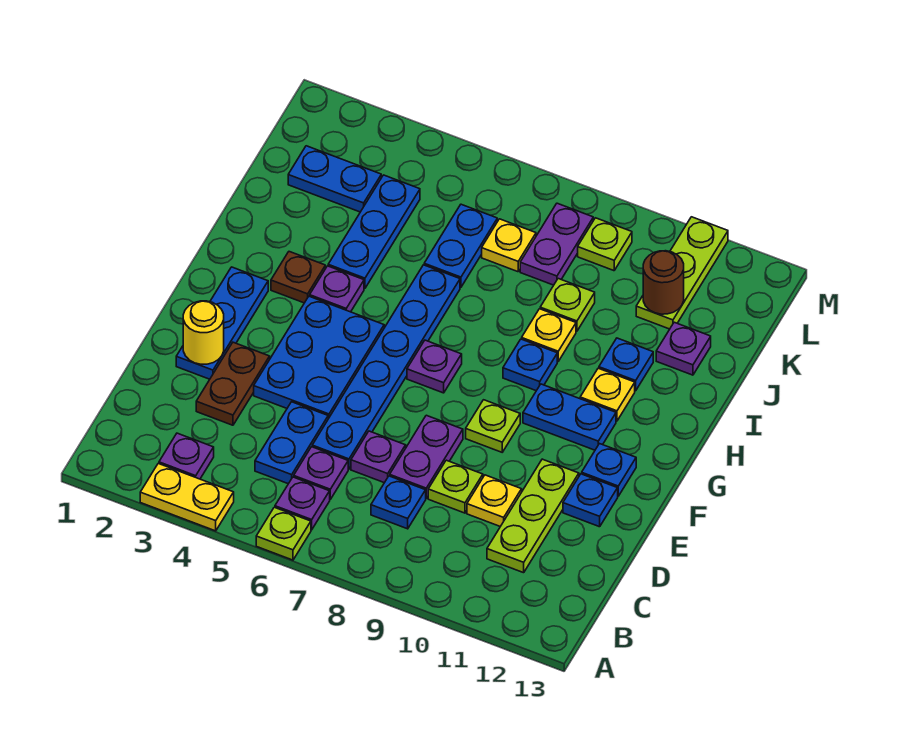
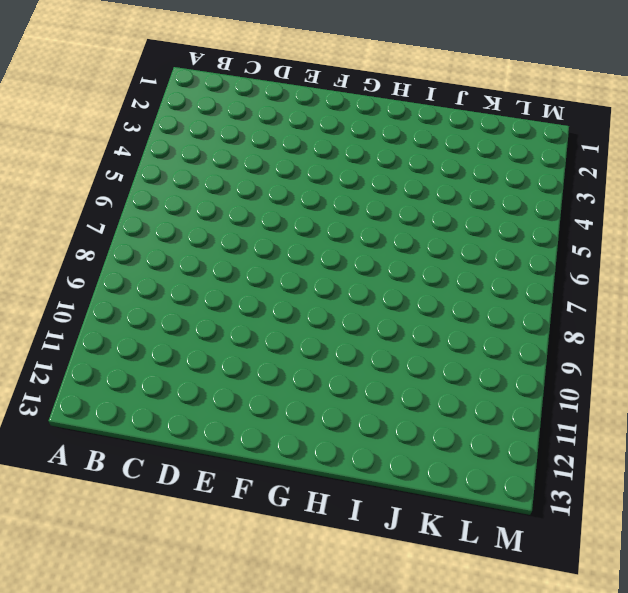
none -> yellow plate A3:A4 level 1
none -> lime plate A6 level 1
none -> purple plate B3 level 1
none -> purple plate B6 level 1

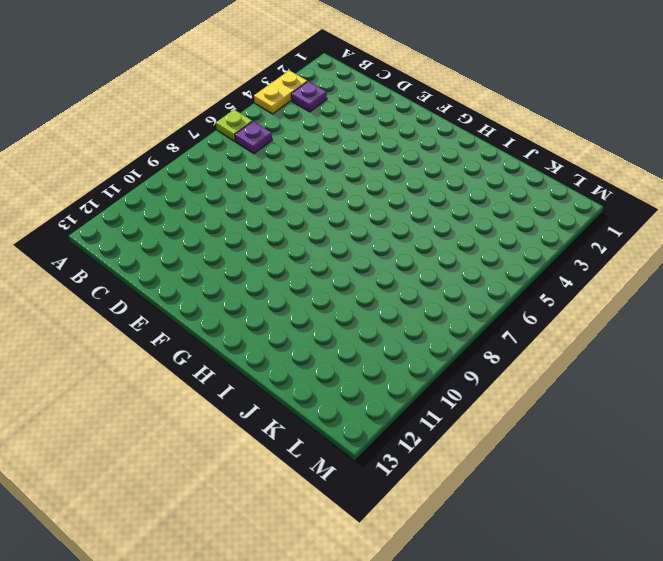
none -> blue plate C5:D5 level 1
none -> purple plate C6 level 1
none -> blue plate C8 level 1
none -> lime plate C11:E11 level 1

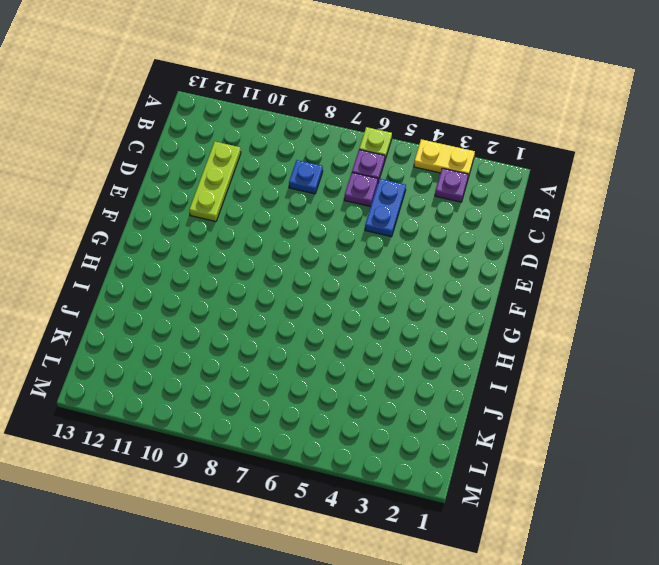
none -> brown plate D3:E3 level 1
none -> blue plate D6:I6 level 1
none -> purple plate D7 level 1
none -> purple plate D8:E8 level 1

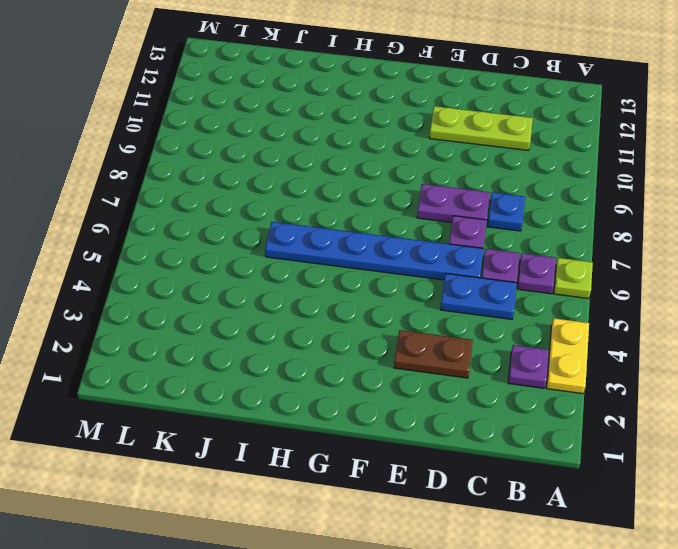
none -> lime plate D9 level 1
none -> yellow plate D10 level 1
none -> blue plate E2:G2 level 1
none -> blue plate E4:G5 level 1

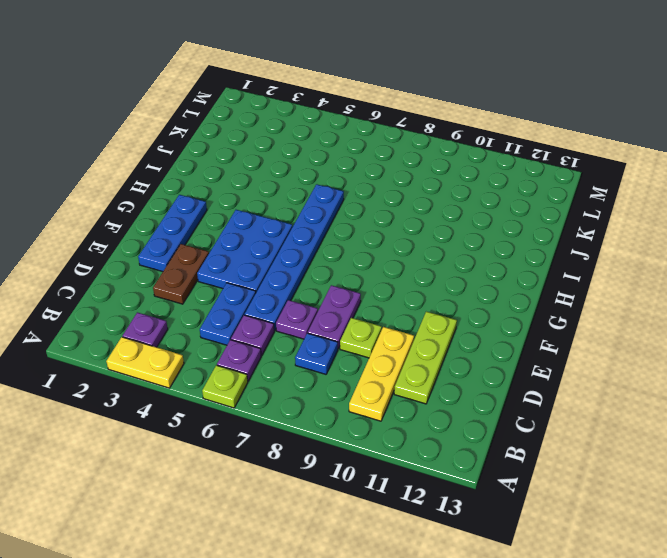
yellow plate B10:D10 level 1 -> yellow plate D10 level 1
none -> blue plate E12 level 1
none -> lime plate F9 level 1
none -> blue plate F12 level 1
none -> purple plate G7 level 1

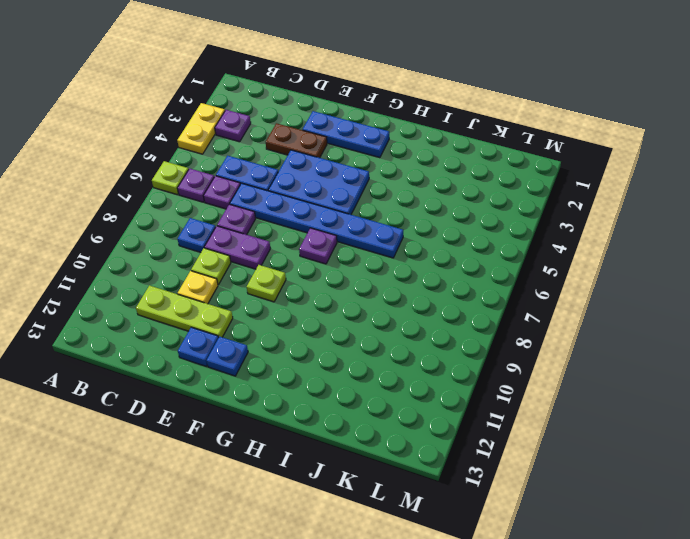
none -> blue plate G10:G11 level 1
none -> brown plate H3 level 1
none -> purple plate H4 level 1
none -> blue plate H9 level 1

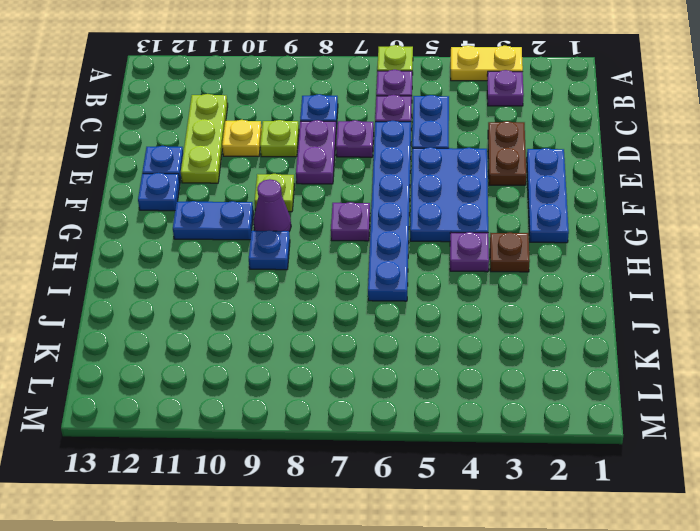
purple cone G9 level 1 -> none
none -> yellow plate H11 level 1
none -> blue plate I4:K4 level 1
none -> yellow plate I9 level 1
none -> blue plate I11 level 1

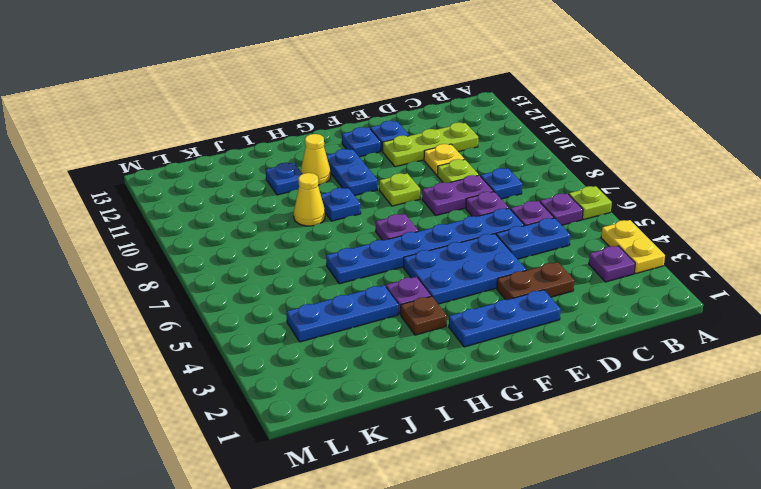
yellow cone H11 level 1 -> yellow plate H11 level 1
yellow cone I9 level 1 -> yellow plate I9 level 1
none -> blue plate J6:K6 level 1
none -> lime plate J9 level 1
none -> purple plate J12 level 1
none -> blue plate K2:K3 level 1

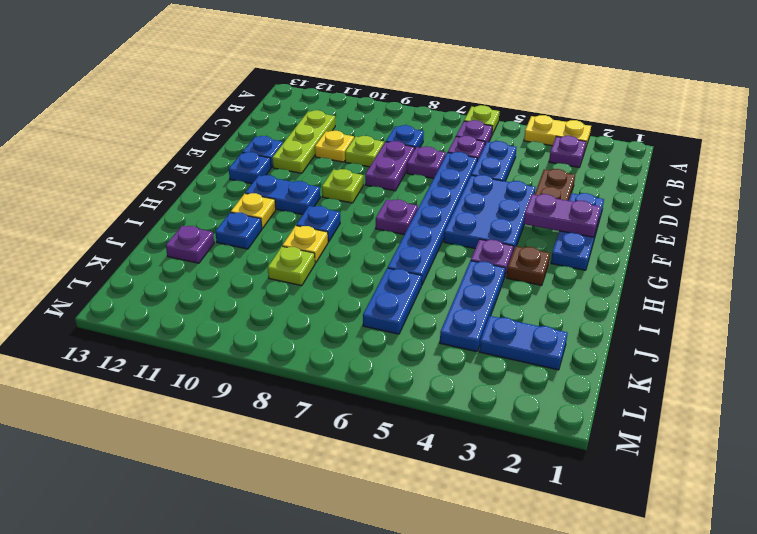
purple plate F2:F3 level 2 -> purple plate K8:L8 level 1
none -> yellow plate K7 level 1
none -> lime plate K11:M11 level 1
none -> lime plate L9 level 1
none -> yellow round brick E2 level 2

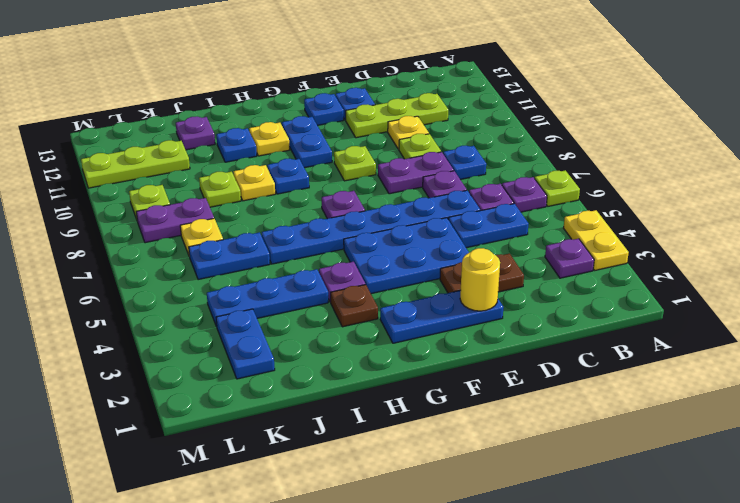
none -> brown round brick K11 level 2

